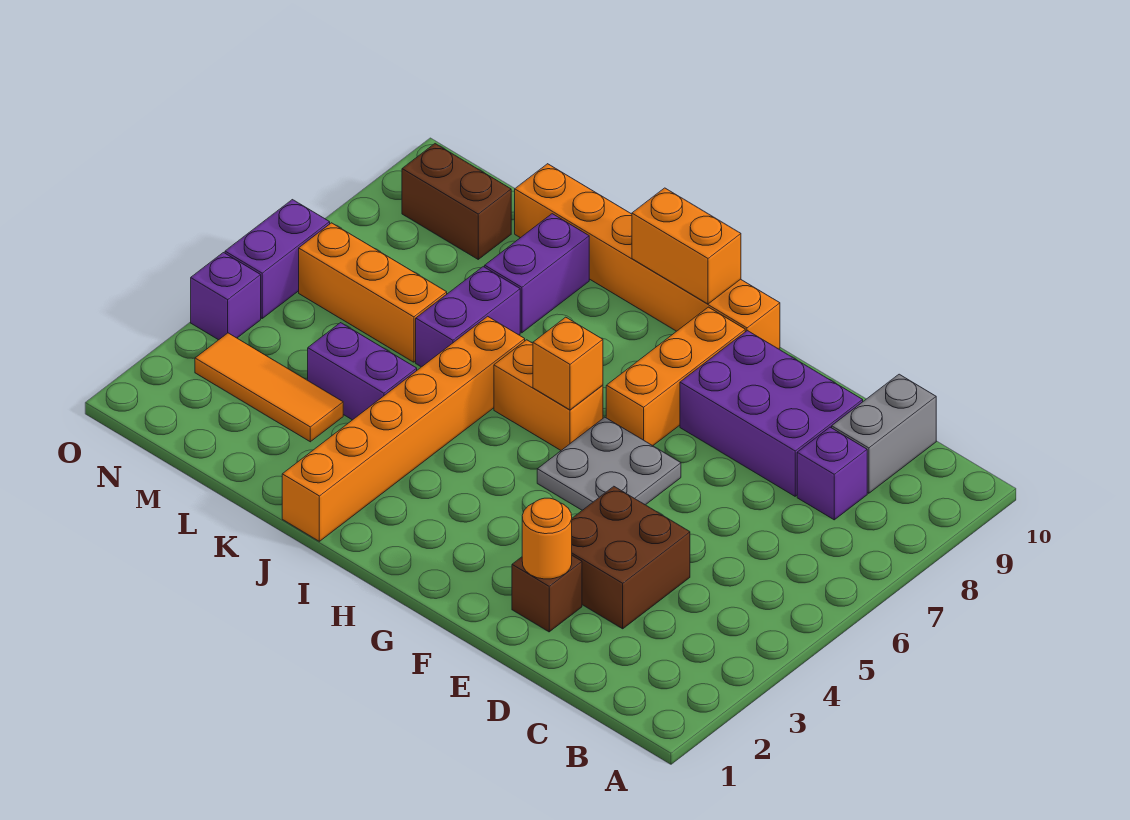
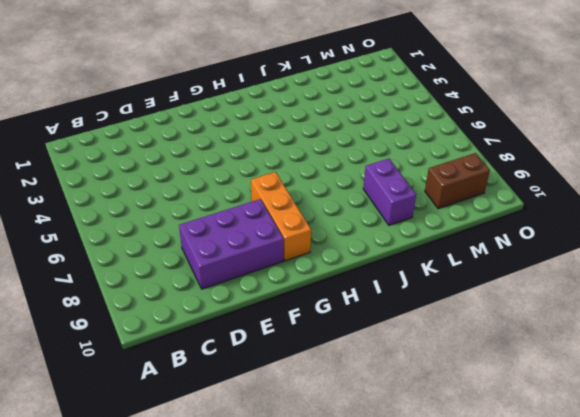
none -> purple brick C8 level 1
none -> grey brick C9:C10 level 1
none -> brown brick D3:E4 level 1

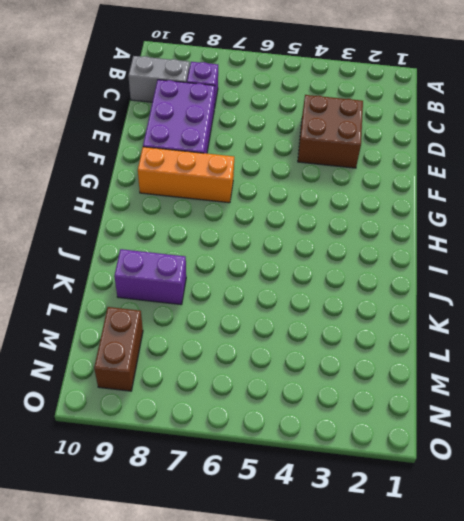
none -> brown brick E2 level 1
none -> grey plate F5:G6 level 1
none -> orange brick G10:L10 level 1

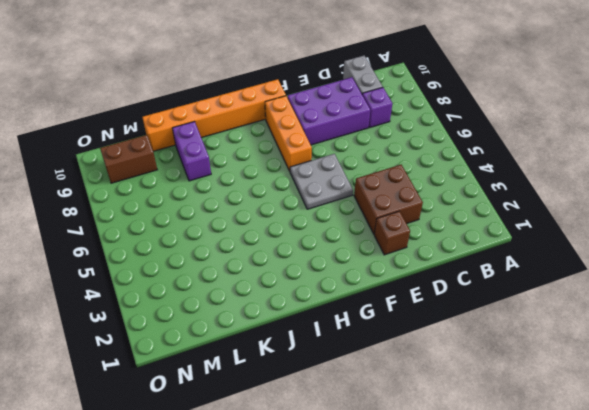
none -> orange brick H6:I6 level 1
none -> orange brick J1:J6 level 1
none -> purple brick K4:L4 level 1

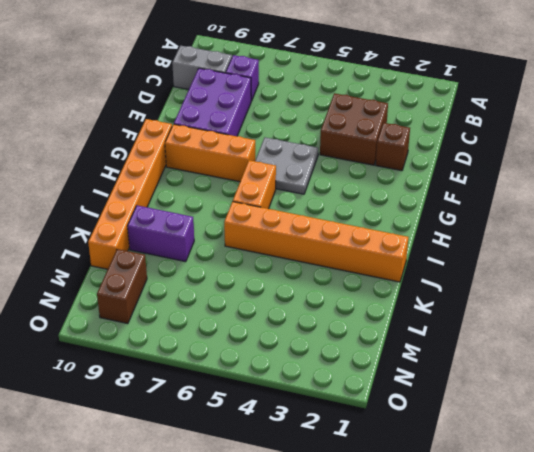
none -> purple brick K4:L4 level 1
none -> purple brick K6:K7 level 1
none -> orange tile L3:N3 level 1

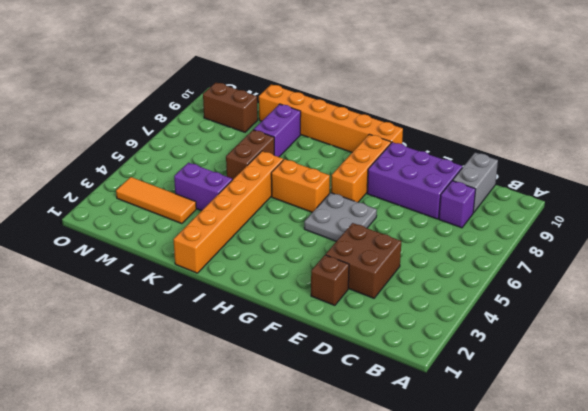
brown brick K6:K7 level 1 -> purple brick K6:K7 level 1
none -> orange brick L6:N6 level 1
none -> purple brick O4 level 1
none -> purple brick O5:O6 level 1

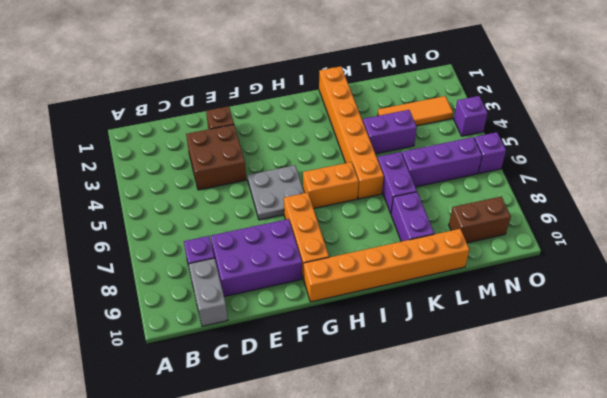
purple brick L6:N6 level 1 -> orange brick L6:N6 level 1
purple brick O6 level 1 -> purple brick O5:O6 level 1
none -> orange round brick E2 level 2
none -> orange brick H6 level 2
none -> orange brick H10:I10 level 2

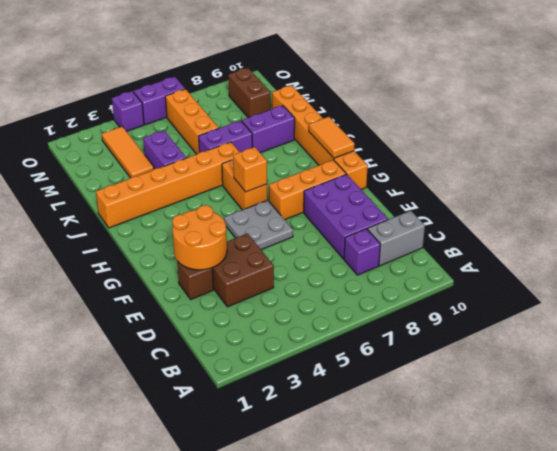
orange round brick E2:F3 level 2 -> orange round brick E2 level 2
orange tile H10:I10 level 2 -> orange brick H10:I10 level 2

